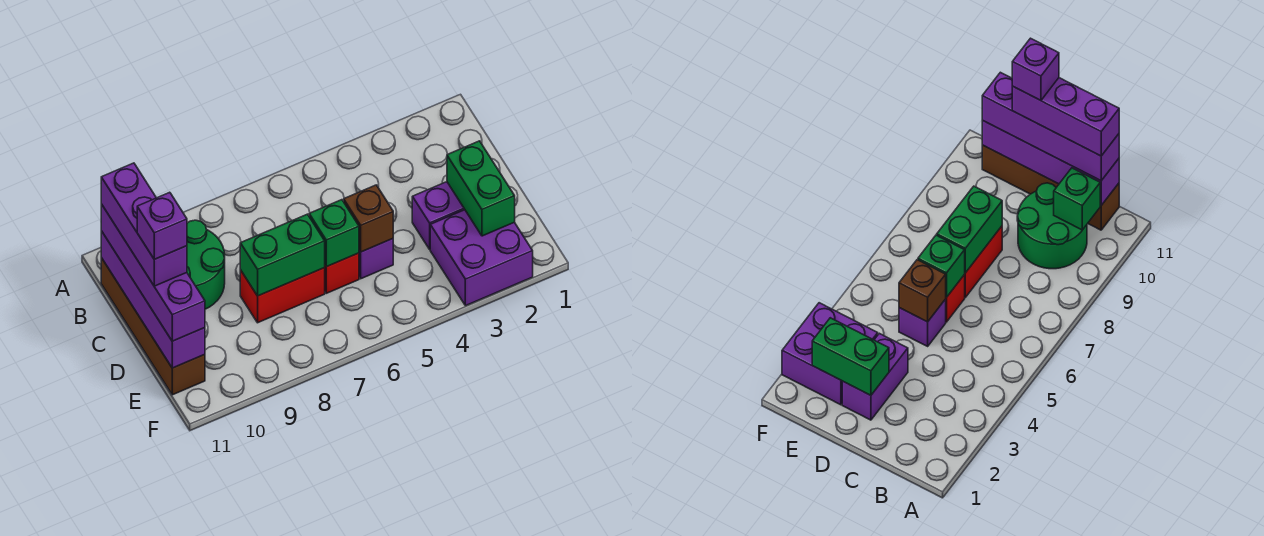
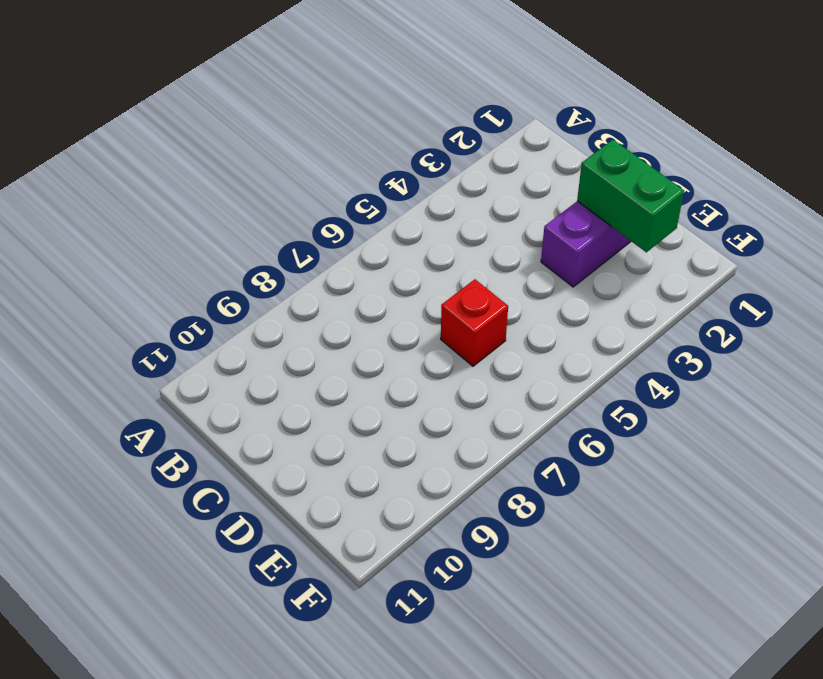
none -> green round brick B9:C10 level 1
none -> brown brick B11:E11 level 1
none -> purple brick D5 level 1

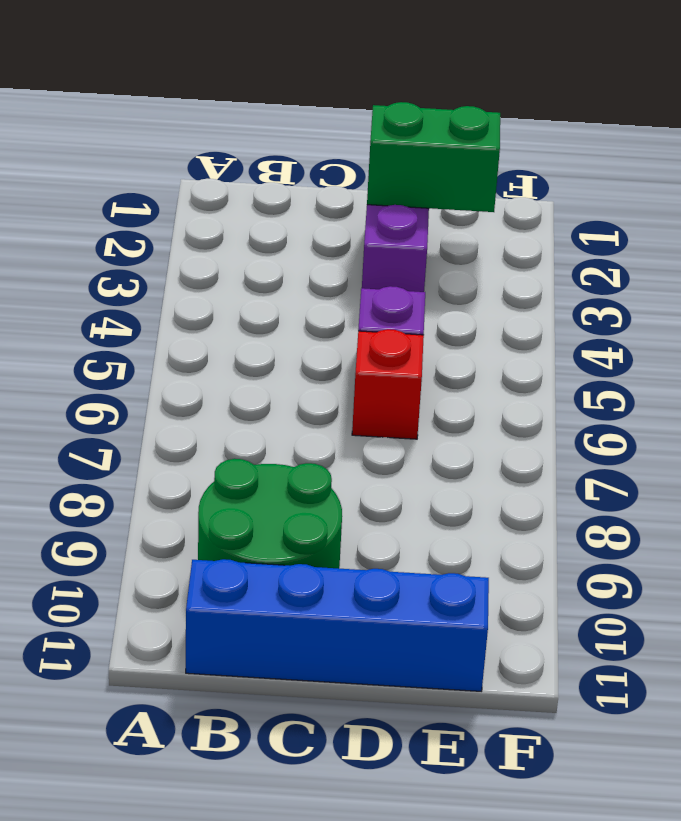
blue brick B11:E11 level 1 -> brown brick B11:E11 level 1
none -> red brick D7:D8 level 1
none -> purple brick E2:F3 level 1
none -> green brick B10 level 2

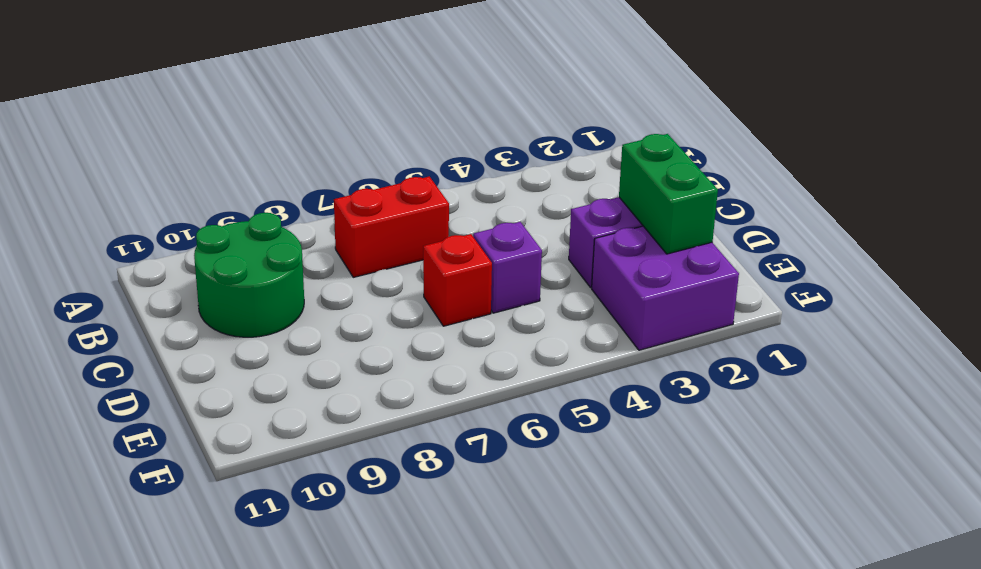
red brick B6:B7 level 1 -> red brick D7:D8 level 1
none -> brown brick B11:E11 level 1
none -> green brick B10 level 2
none -> purple brick B11:E11 level 2

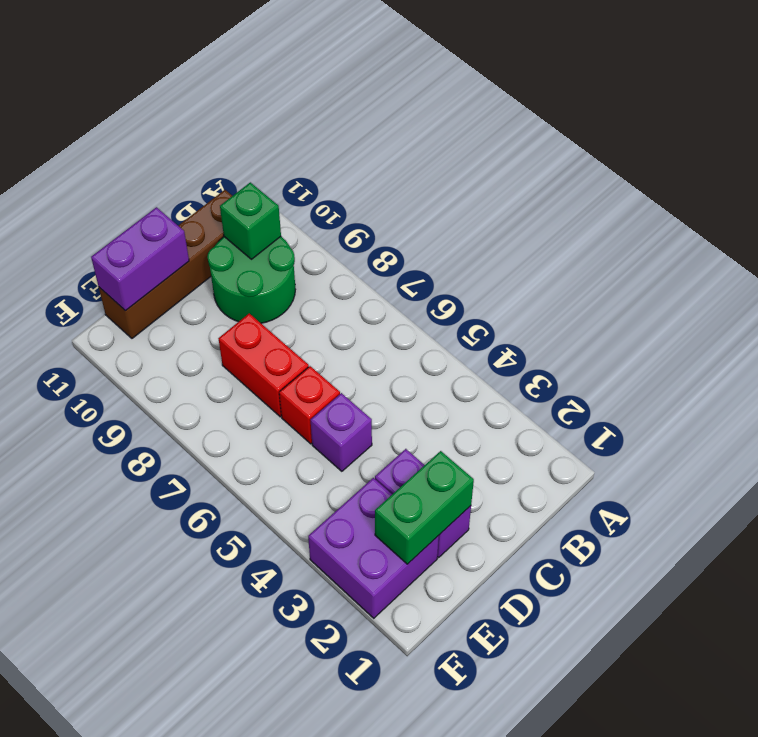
purple brick D11:E11 level 2 -> purple brick B11:E11 level 2
none -> brown brick D5 level 2
none -> green brick D6 level 2
none -> green brick D7:D8 level 2

